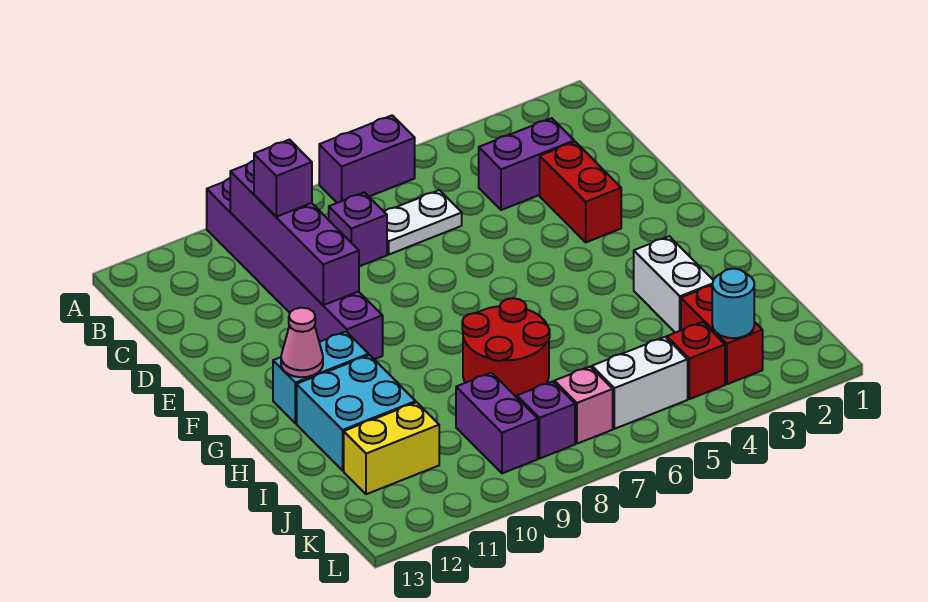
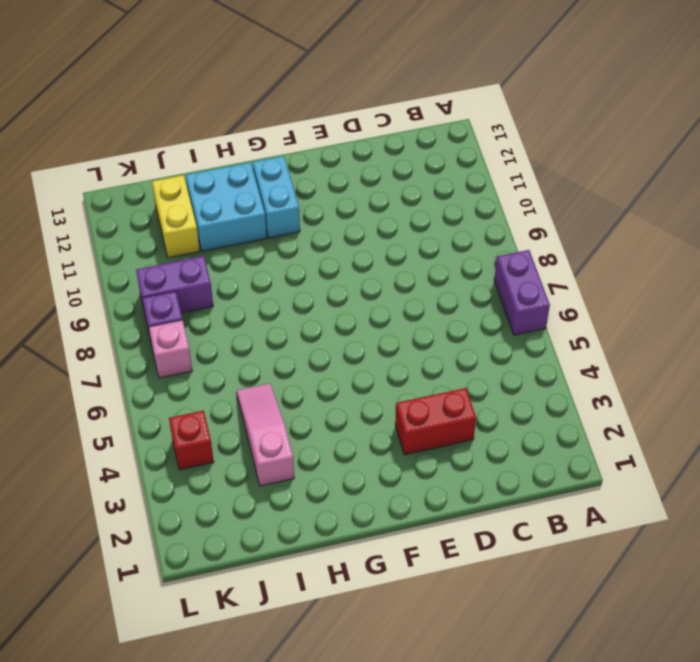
pink slope I3:I5 level 1 top 3 -> white brick H3:I3 level 1
none -> purple brick A10:F10 level 1
none -> purple brick C3:C4 level 1
none -> white plate C6:C7 level 1

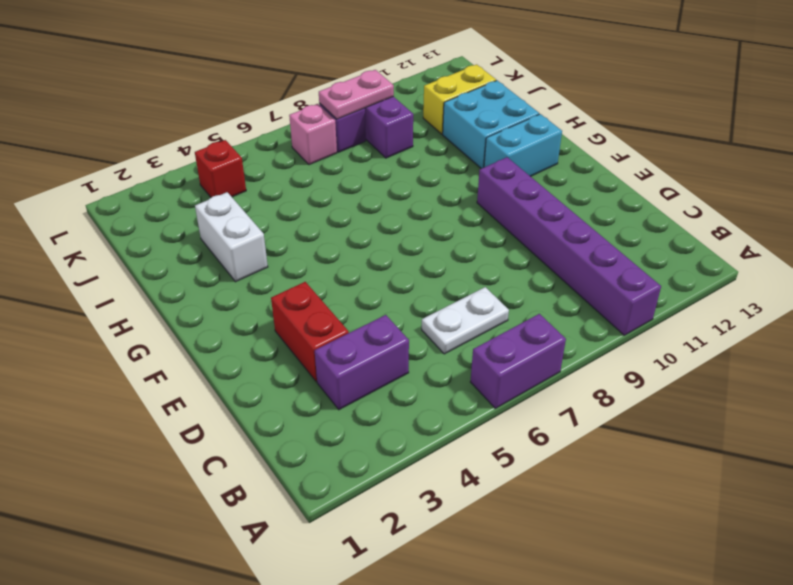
pink plate K8:K9 level 2 -> none
none -> purple brick C8 level 1
none -> red round brick H7:I8 level 1
none -> red brick J3:K3 level 1

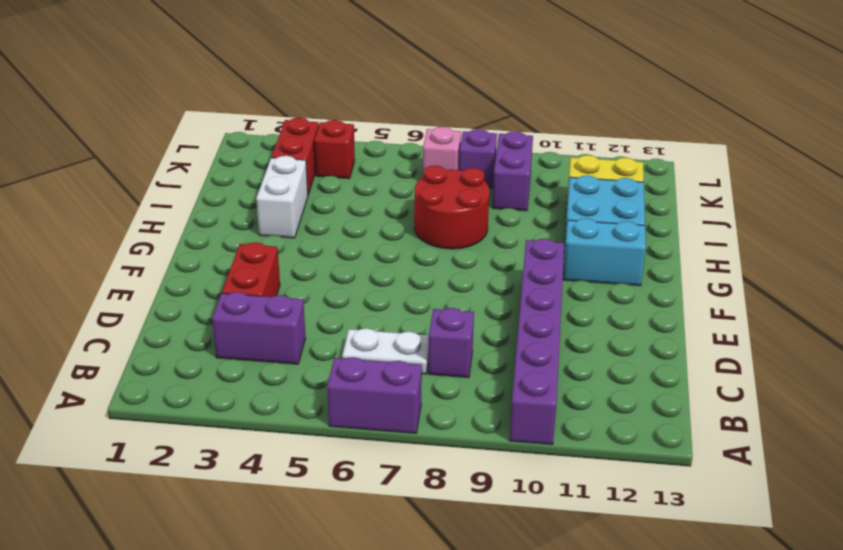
none -> white brick K5:K6 level 1
none -> purple brick B10:E10 level 2
none -> pink cone G12 level 2

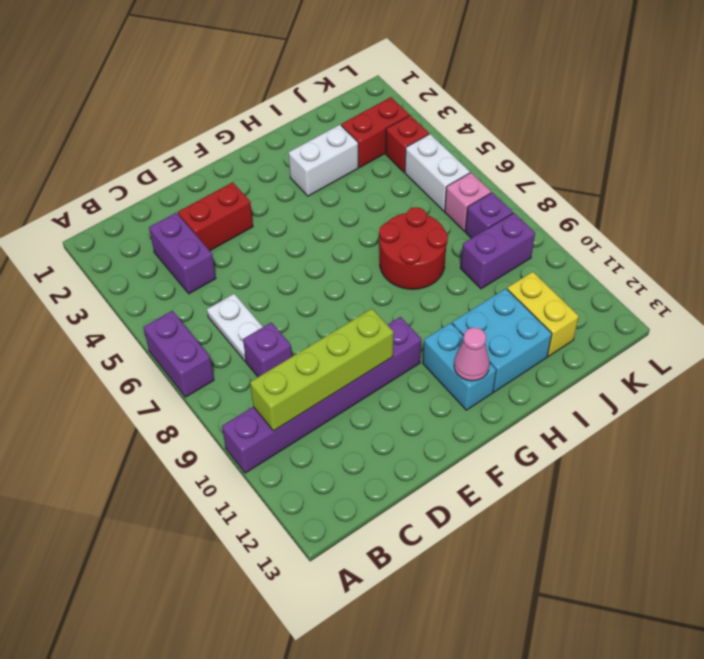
lime brick B10:E10 level 2 -> purple brick B10:E10 level 2
none -> cyan round brick K3 level 2
none -> purple brick C10 level 3

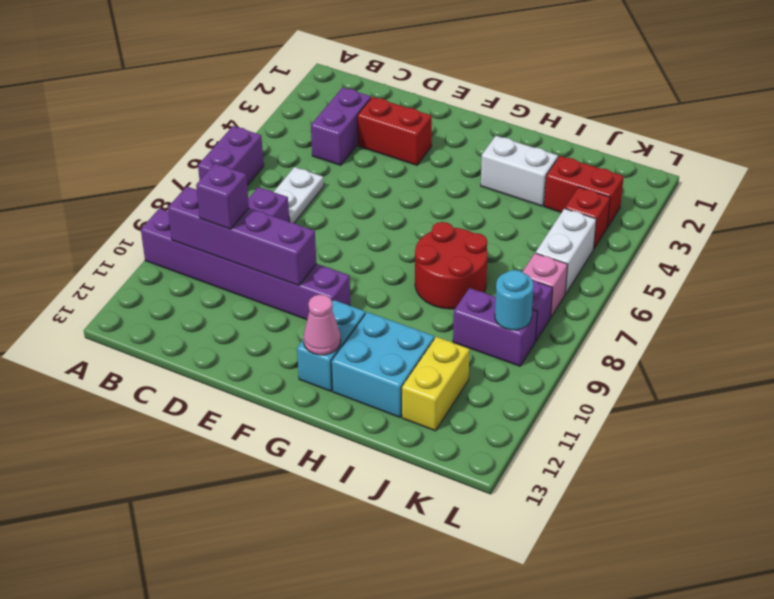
cyan round brick K9 level 2 -> cyan round brick K3 level 2

